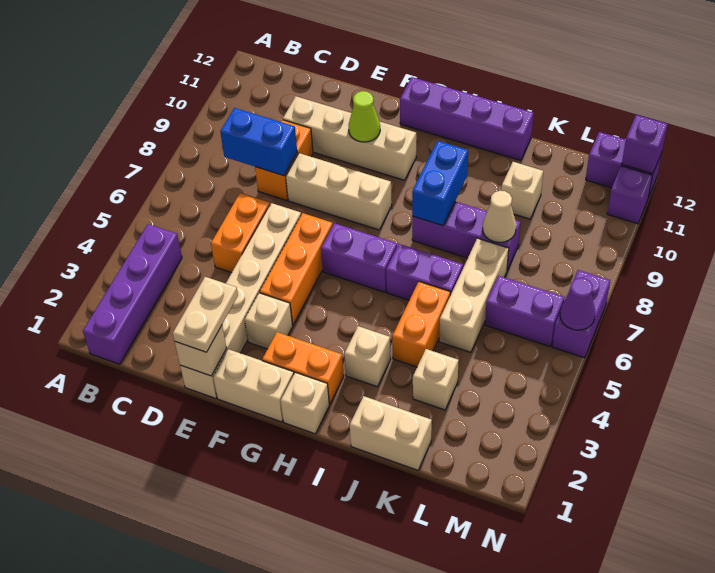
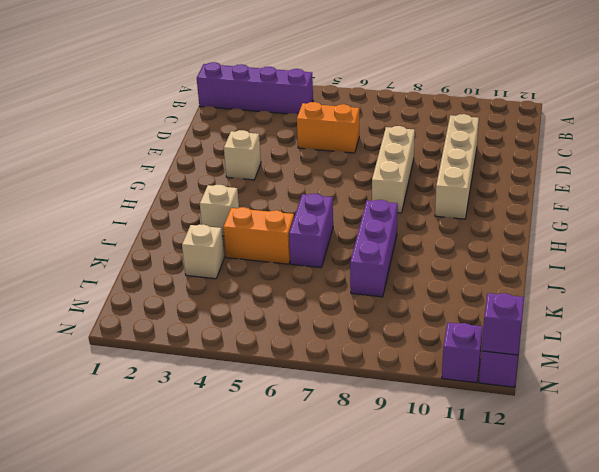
none -> orange brick D8:D9 level 1
none -> tan brick E1:E6 level 1
none -> tan brick F1:G1 level 1
none -> orange brick F4:F6 level 1

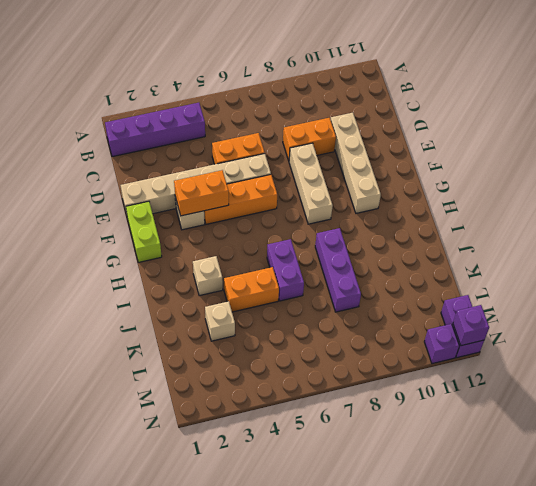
lime brick F1:G1 level 1 -> tan brick F1:G1 level 1
orange brick F3:F4 level 2 -> orange brick G2:H2 level 1
none -> purple brick G6:H6 level 1
none -> purple brick G12:J12 level 1
none -> tan brick H1 level 1
none -> tan brick J1:K1 level 1

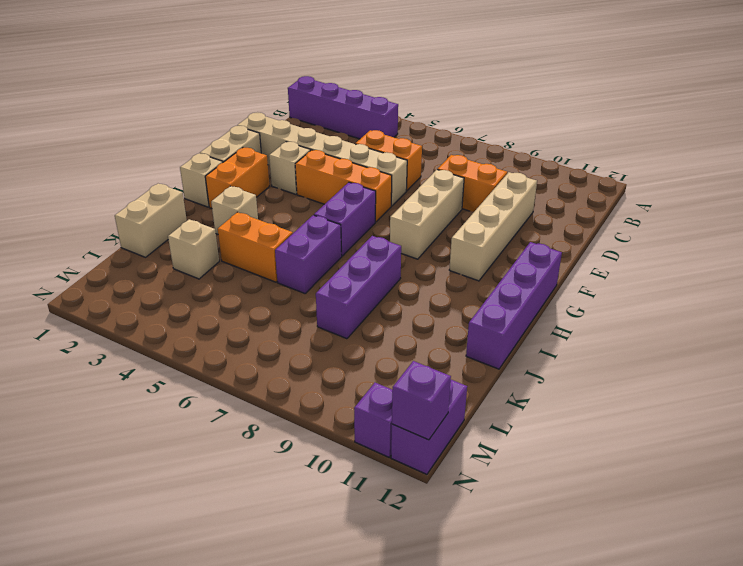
none -> tan brick K5:K7 level 1
none -> tan brick K10 level 1
none -> purple brick L6:M6 level 1
none -> purple brick N6:N7 level 1

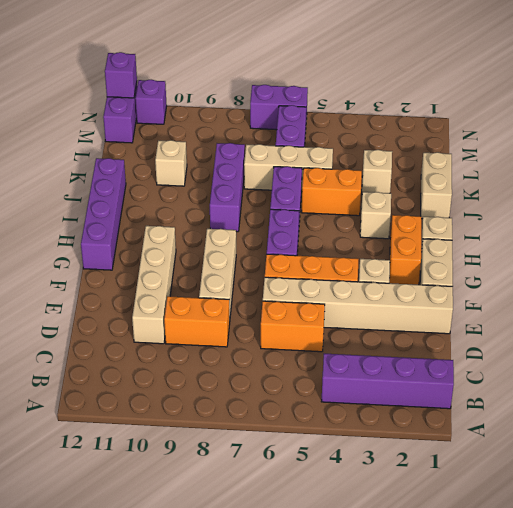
none -> blue brick C8:D8 level 2
none -> tan brick E1 level 2
none -> lime cone F10 level 2
none -> blue brick I8:I9 level 2

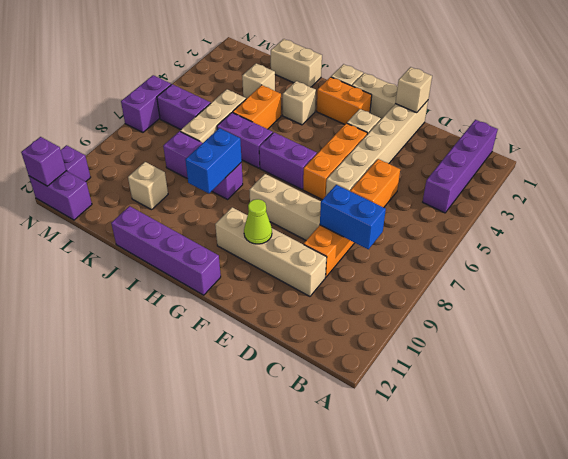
none -> tan cone K8 level 2
none -> purple cone N6 level 2
none -> tan plate E1:E2 level 3

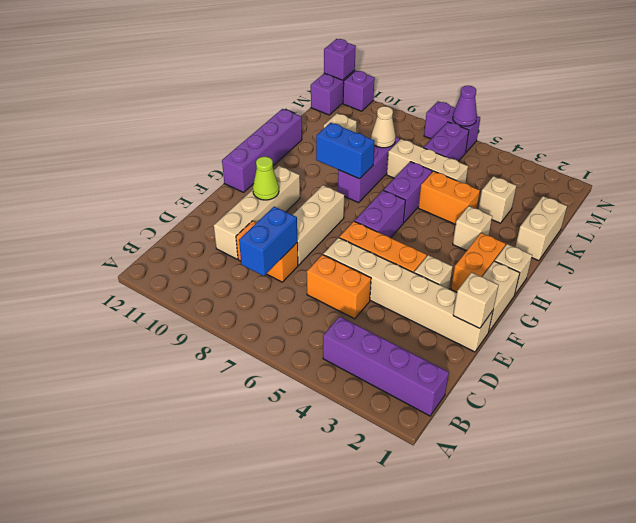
none -> tan plate E1:E2 level 3

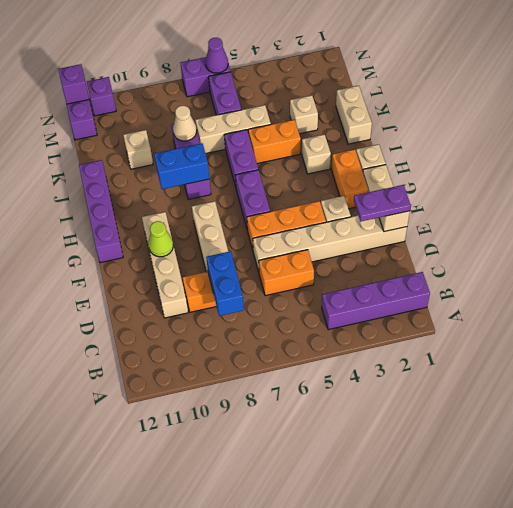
purple plate E1:E2 level 3 -> tan plate E1:E2 level 3

